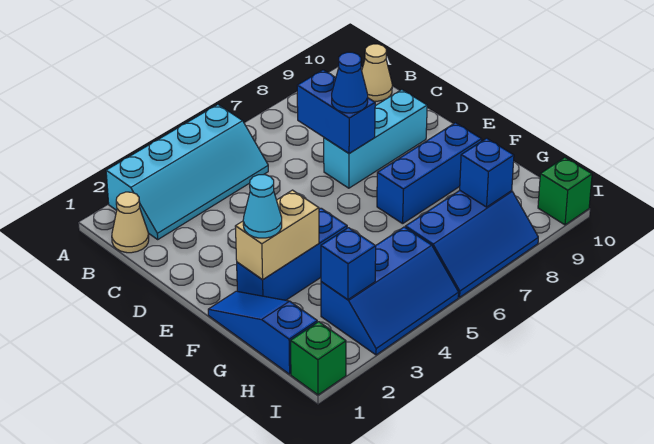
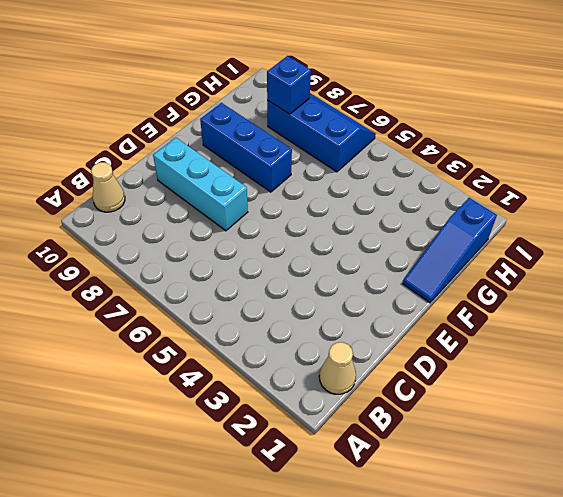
none -> cyan slope A2:B5 level 1 top A
none -> blue brick F2:F4 level 1
none -> blue slope H3:I5 level 1 top H

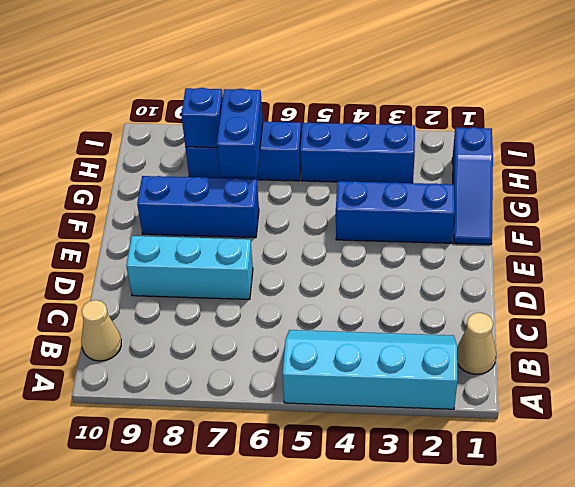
blue brick G7:H7 level 2 -> blue brick C7:D7 level 2
none -> green brick I1 level 1
none -> green brick I10 level 1
none -> tan brick F2:F3 level 2

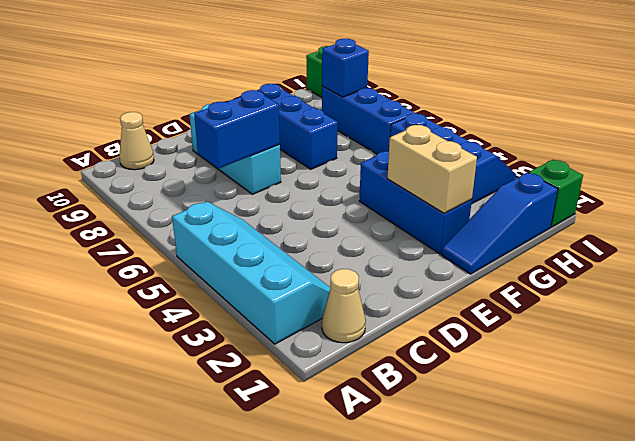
none -> blue brick H3 level 2
none -> blue cone D7 level 3
none -> cyan cone F2 level 3

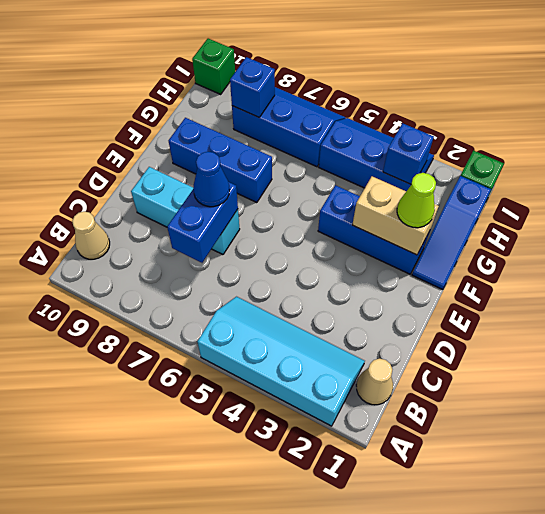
lime cone F2 level 3 -> cyan cone F2 level 3

